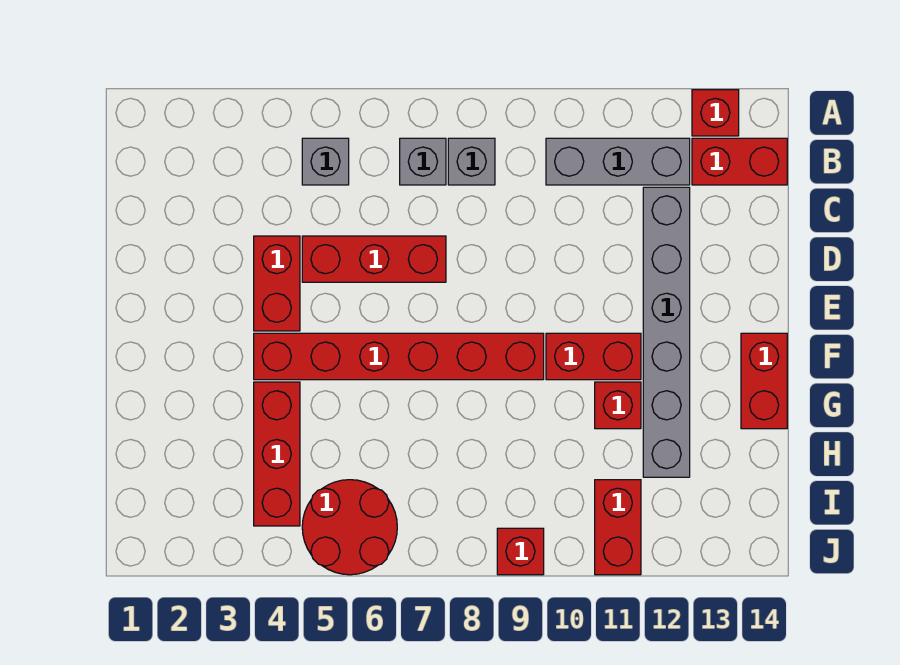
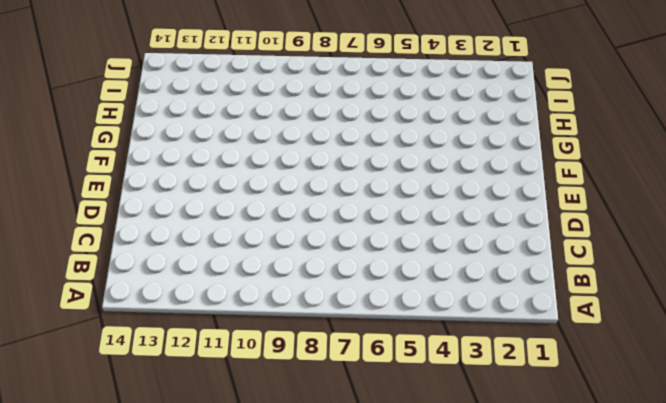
none -> red brick A13 level 1
none -> grey brick B5 level 1
none -> grey brick B7 level 1

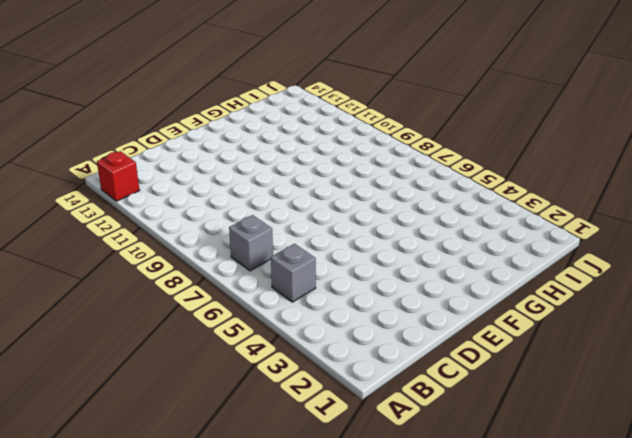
none -> grey brick B8 level 1
none -> grey brick B10:B12 level 1
none -> red brick B13:B14 level 1

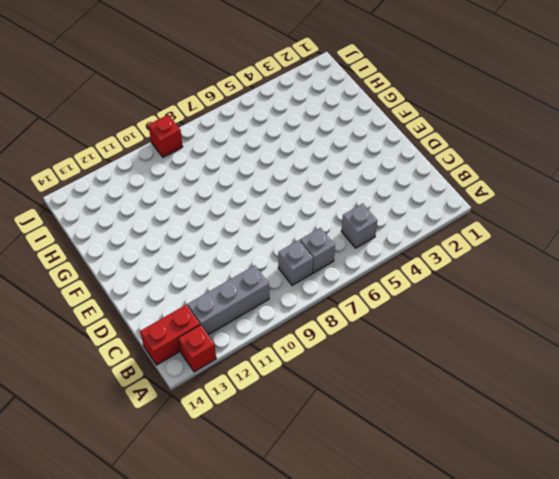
none -> grey brick C12:H12 level 1
none -> red brick D4:E4 level 1
none -> red brick D5:D7 level 1

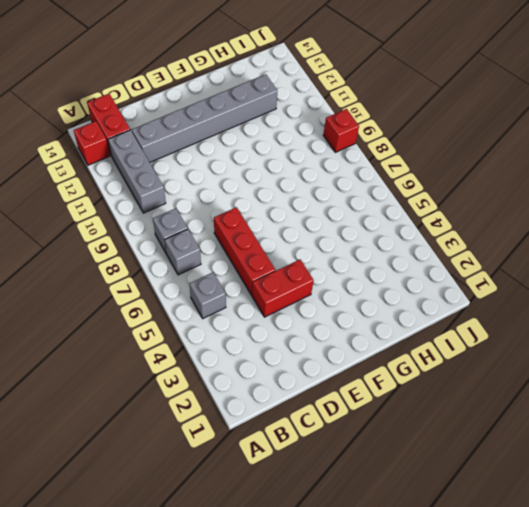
none -> red brick F4:F9 level 1
none -> red brick F10:F11 level 1
none -> red brick F14:G14 level 1

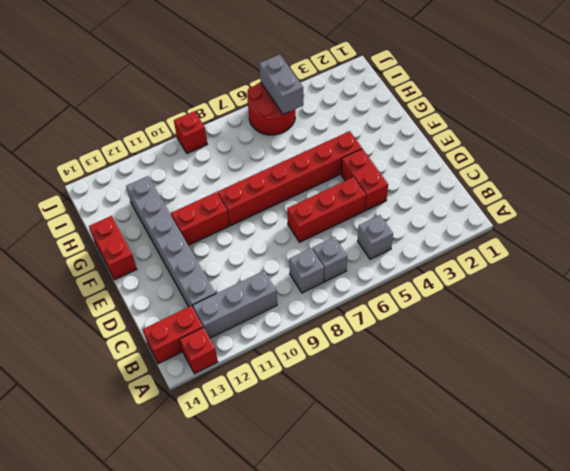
grey brick I5:J5 level 2 -> none
none -> red brick G4:I4 level 1
none -> red brick G11 level 1
none -> red brick I11:J11 level 1

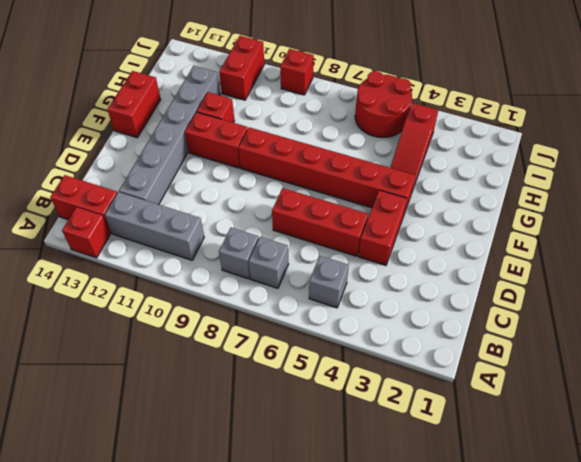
red slope G4:I4 level 1 top I -> red brick G4:I4 level 1

